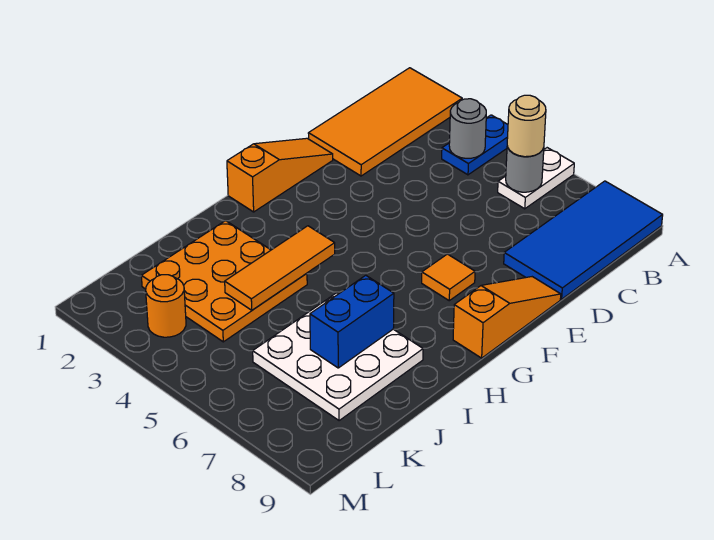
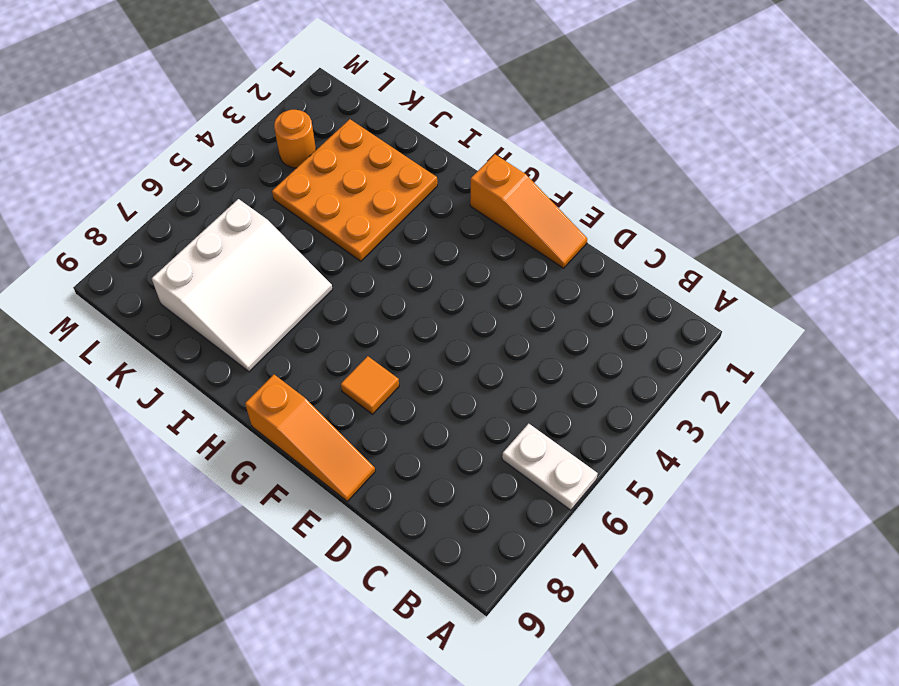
white slope I6:K8 level 1 top K -> white plate I6:K8 level 1
none -> orange tile A1:D2 level 1
none -> blue plate A4:B4 level 1
none -> blue tile A8:D9 level 1

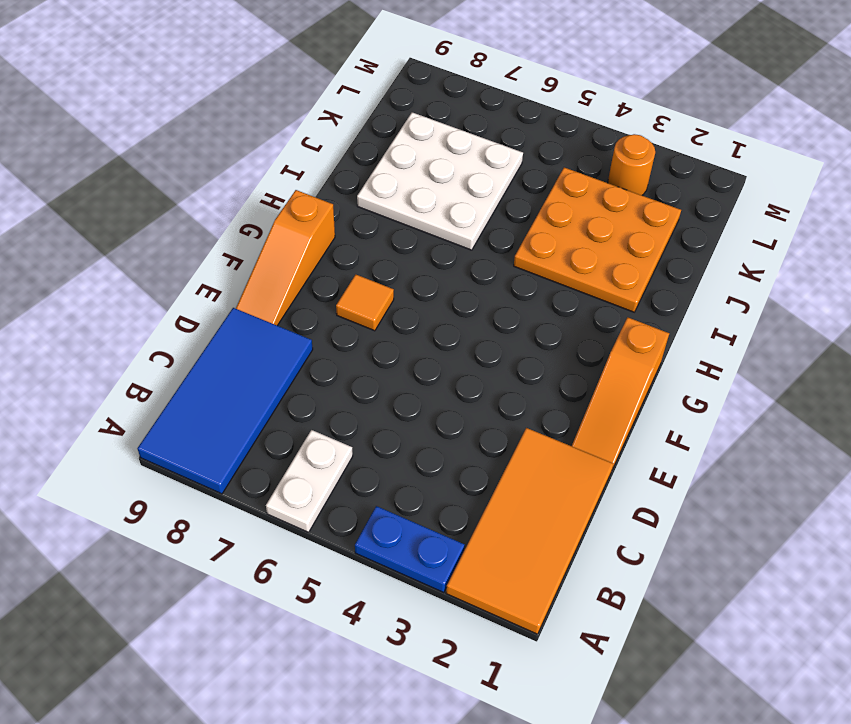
blue plate A3:A4 level 1 -> blue plate A4:B4 level 1
none -> grey round brick B4 level 2
none -> grey round brick B6 level 2
none -> orange tile H4:J4 level 2

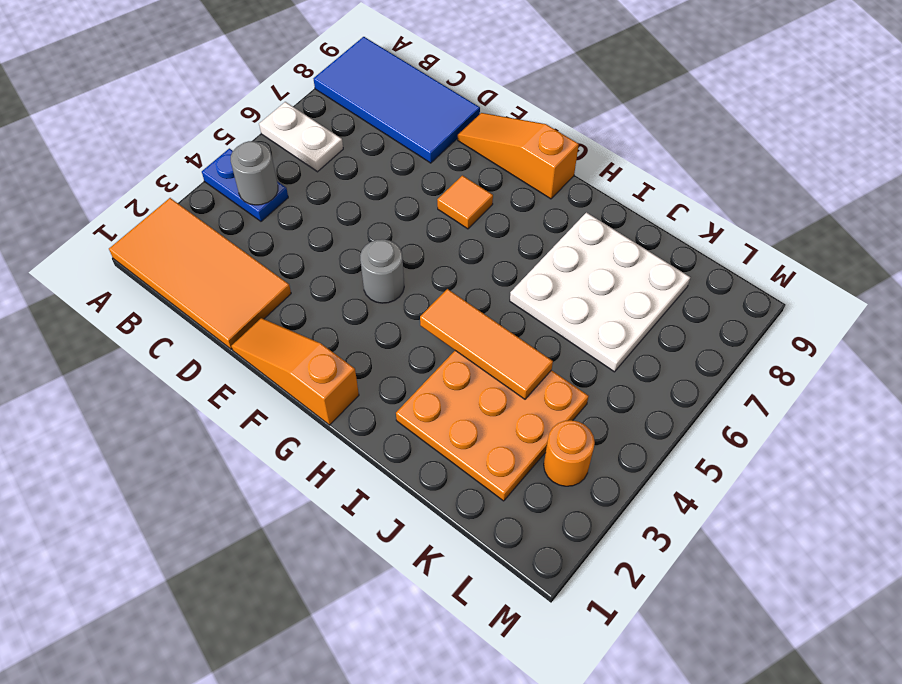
grey round brick F4 level 1 -> grey round brick B6 level 2
none -> blue brick I7:J7 level 2
none -> tan round brick B6 level 3

